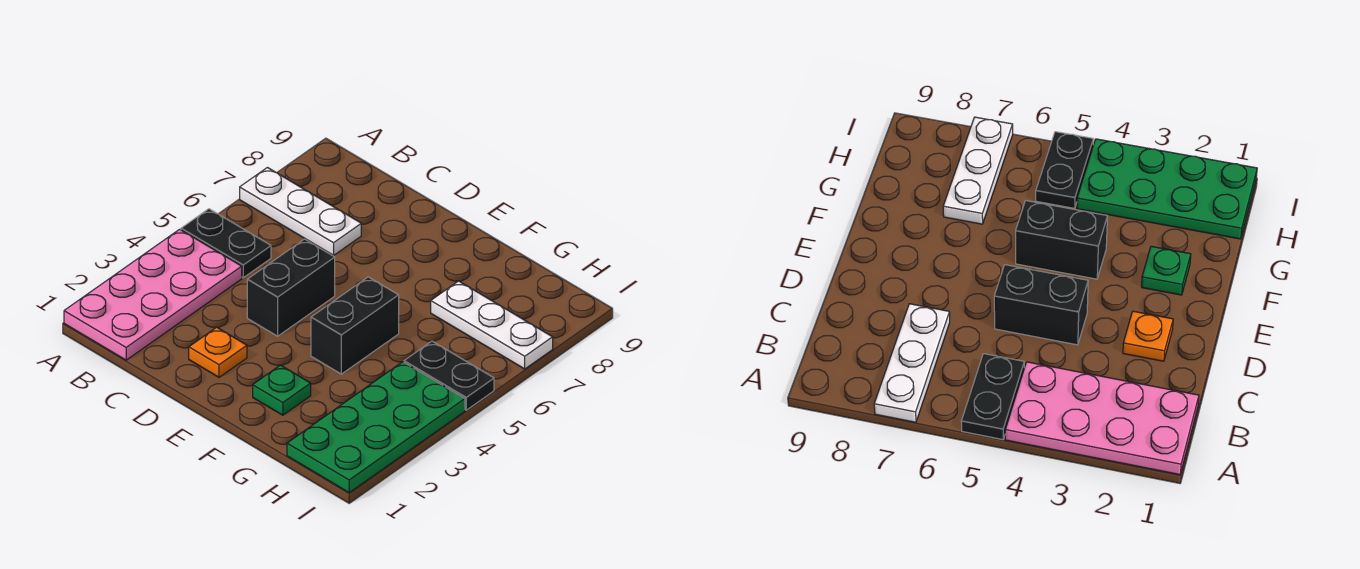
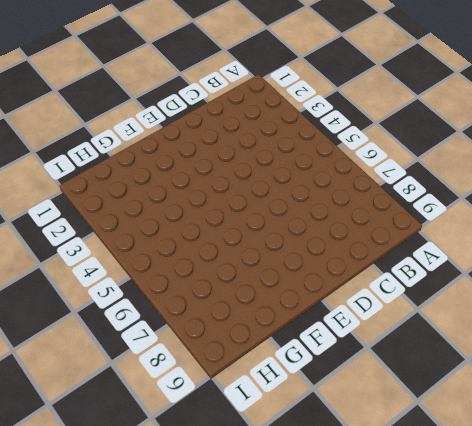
none -> pink plate A1:B4 level 1
none -> black plate A5:B5 level 1

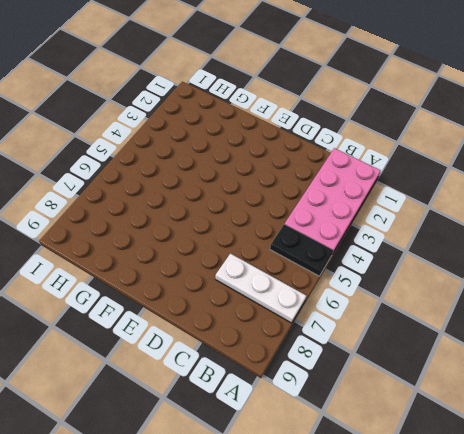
none -> orange plate D2 level 1
none -> black brick D4:D5 level 1

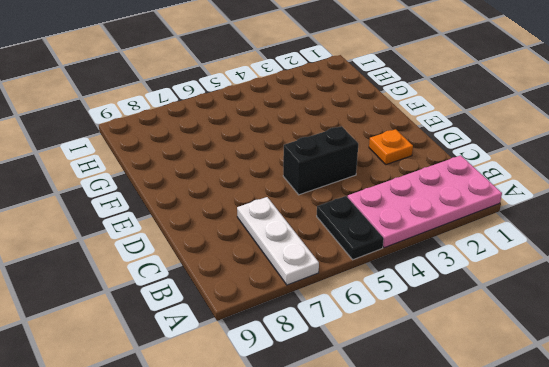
none -> green plate F2 level 1
none -> black brick F4:F5 level 1

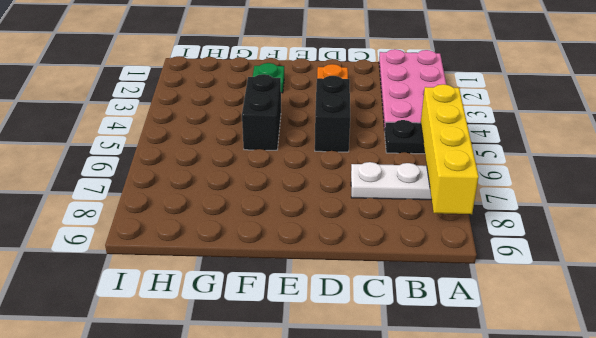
yellow brick A5:A8 level 2 -> none
none -> white plate G7:I7 level 1
none -> green plate H1:I4 level 1

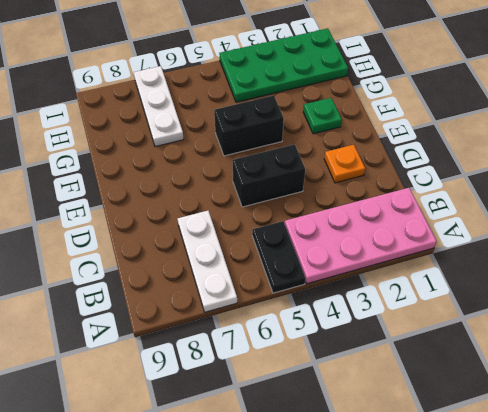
none -> black plate H5:I5 level 1

